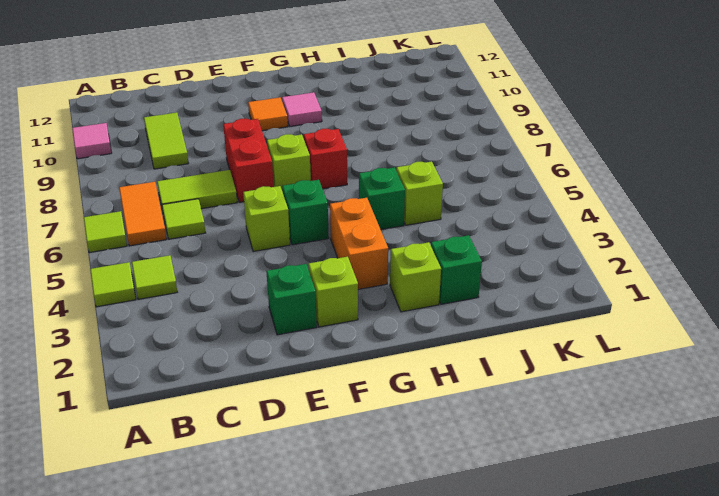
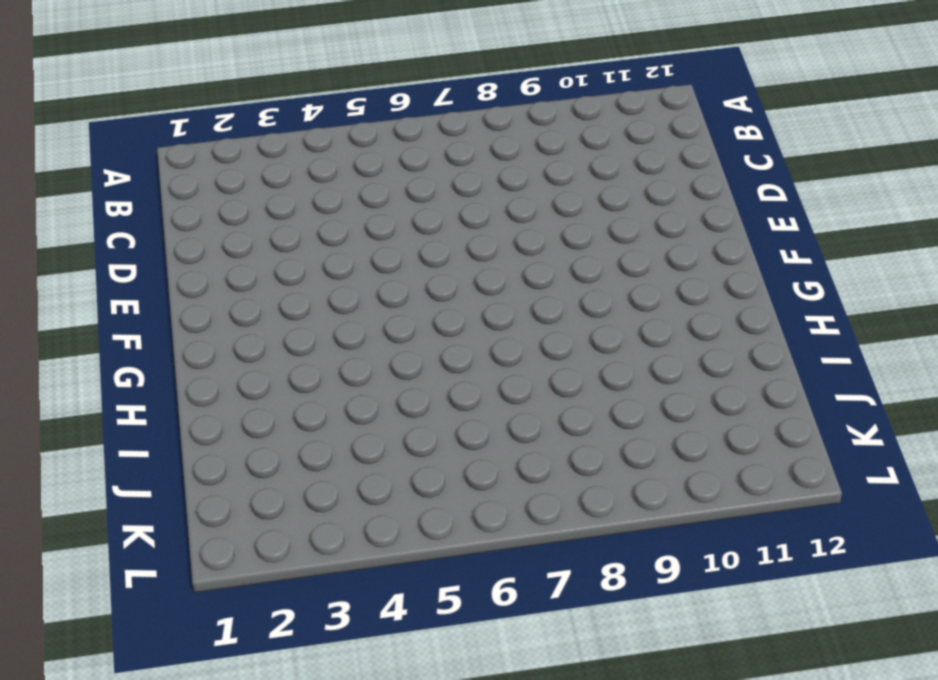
none -> lime tile A4 level 1
none -> lime tile A6 level 1
none -> pink tile A10 level 1

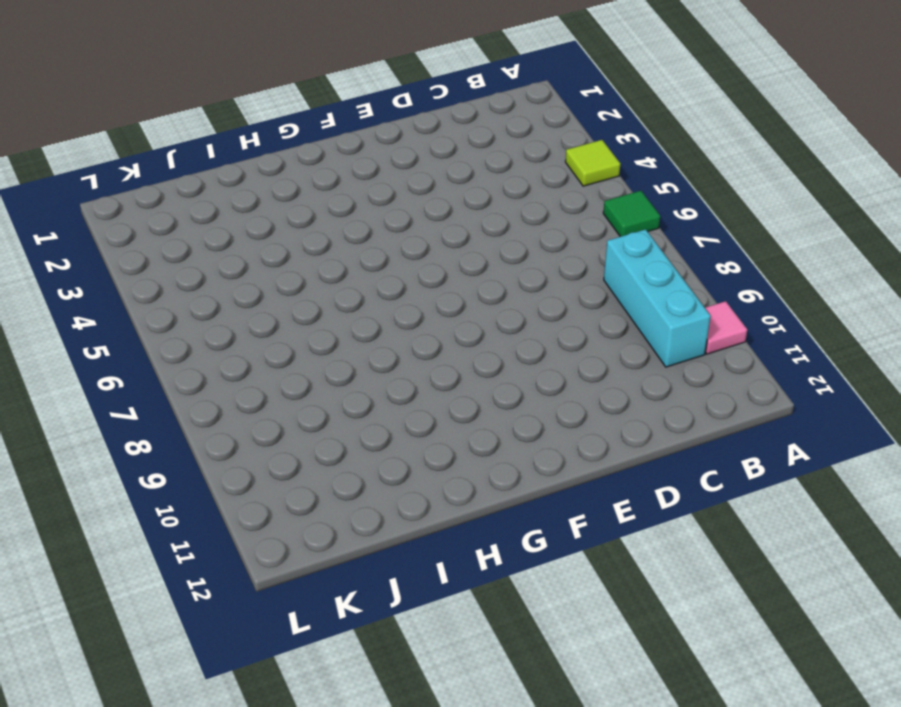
green tile A6 level 1 -> lime tile A6 level 1
cyan brick B8:B10 level 1 -> none
none -> lime tile B4 level 1
none -> orange tile B6:B7 level 1
none -> lime tile C6 level 1

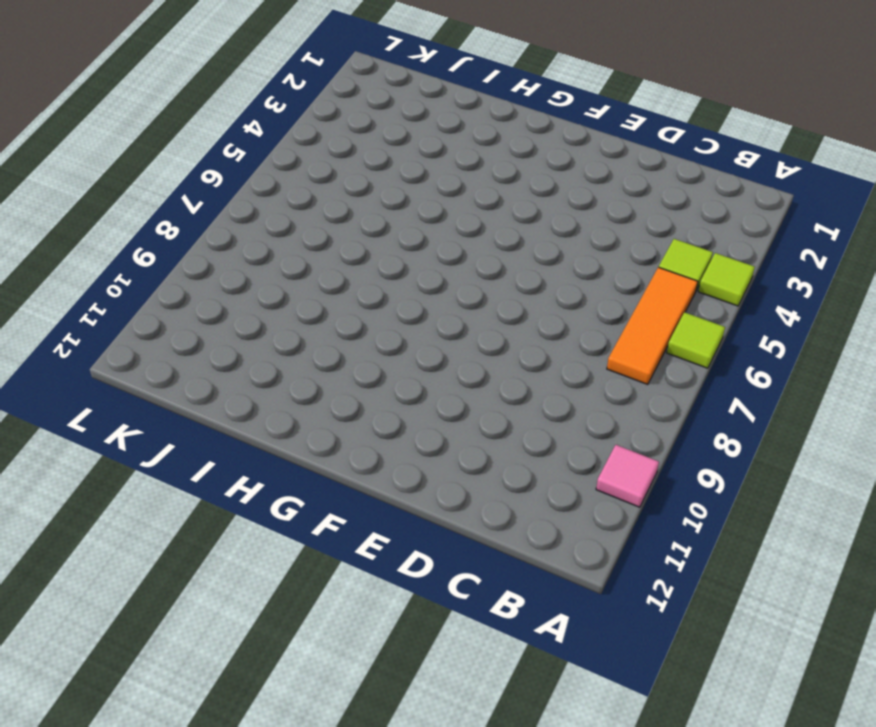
orange tile B5:B7 level 1 -> orange tile B6:B7 level 1
none -> lime tile C6 level 1
none -> lime tile C7:D7 level 1
none -> lime tile C9:C10 level 1

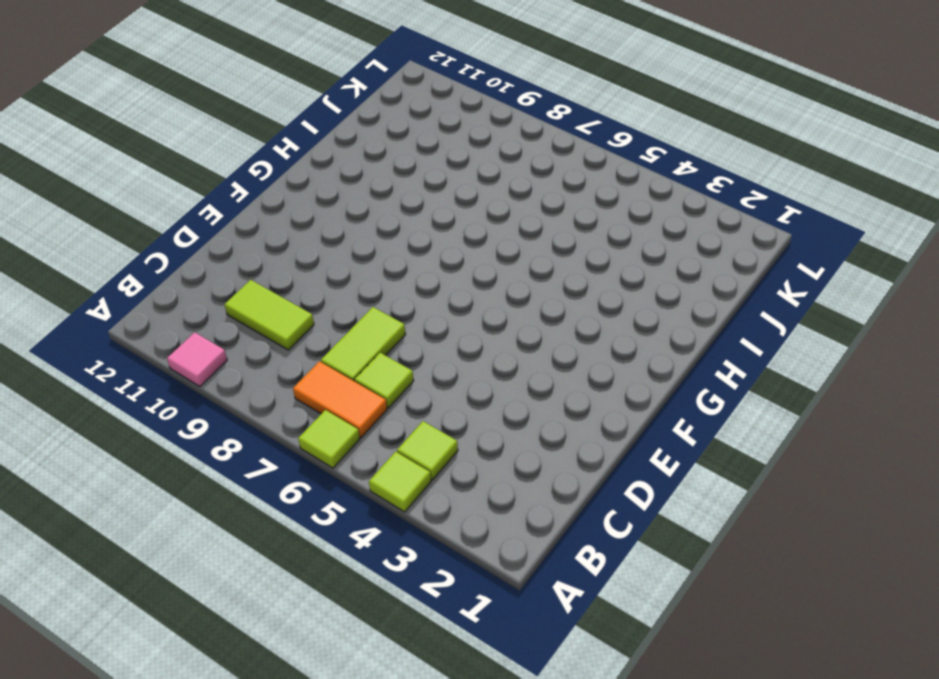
none -> green brick E2 level 1
none -> lime brick E5 level 1
none -> red brick E7:E8 level 1

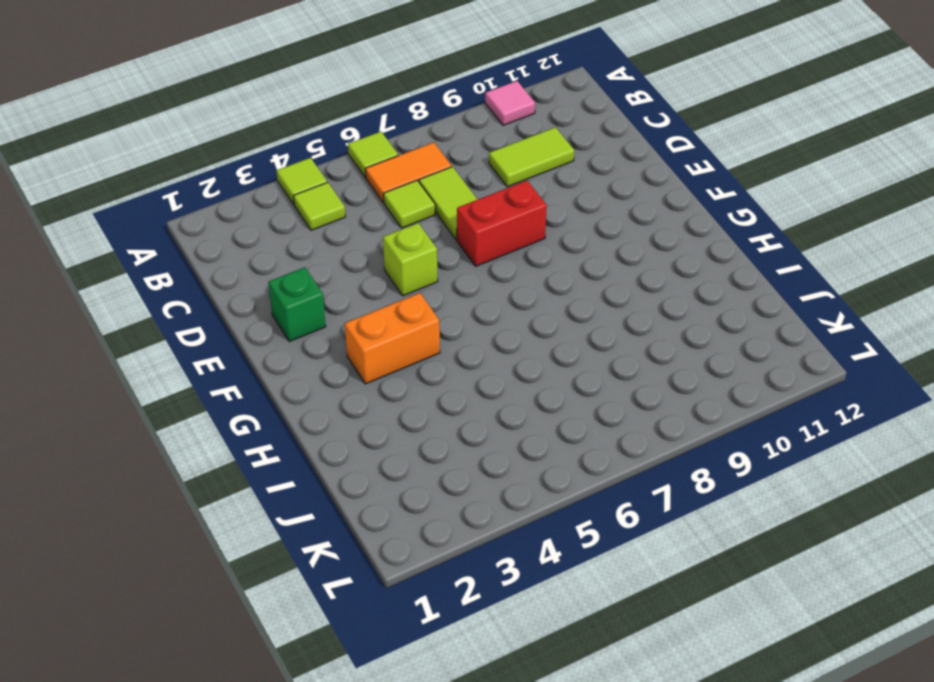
none -> lime brick F2 level 1
none -> green brick F5 level 1
none -> lime brick F7 level 1

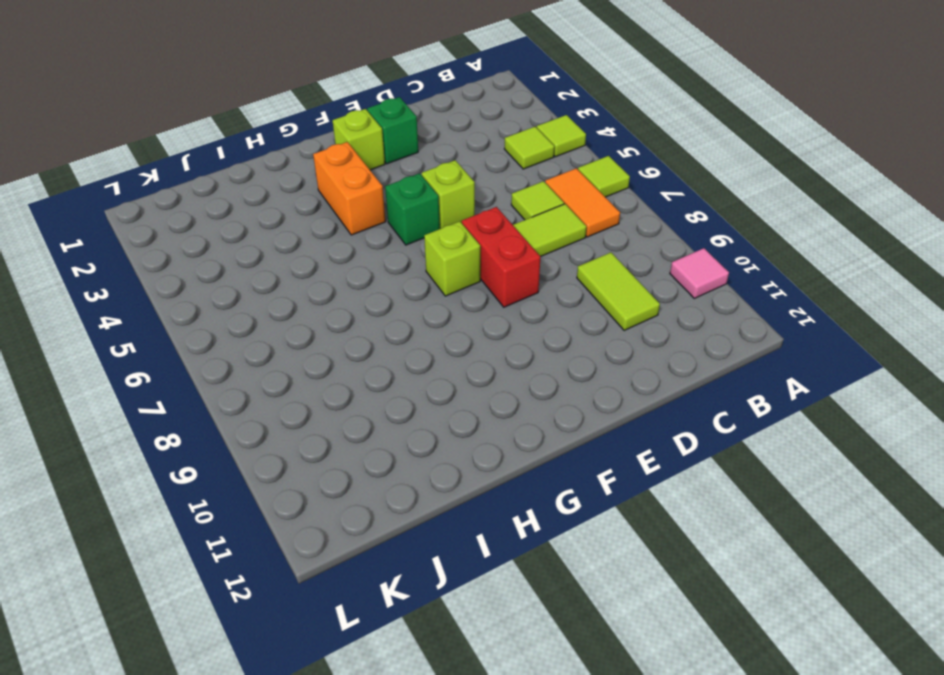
none -> orange tile F10 level 1
none -> red brick G7 level 1
none -> pink tile G10 level 1

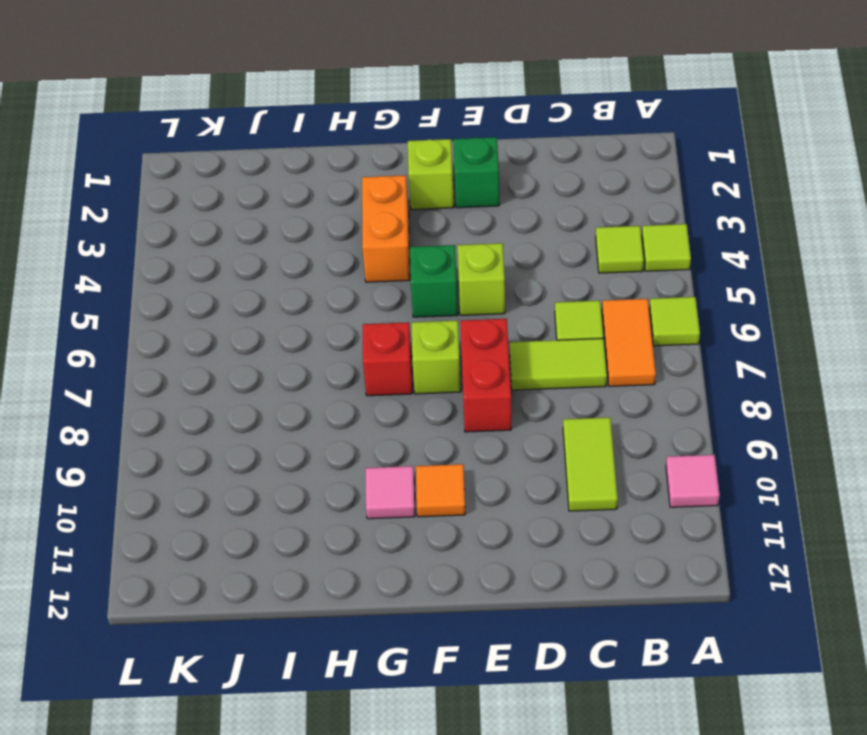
none -> lime brick H2 level 1
none -> green brick H5 level 1
none -> green brick I2 level 1

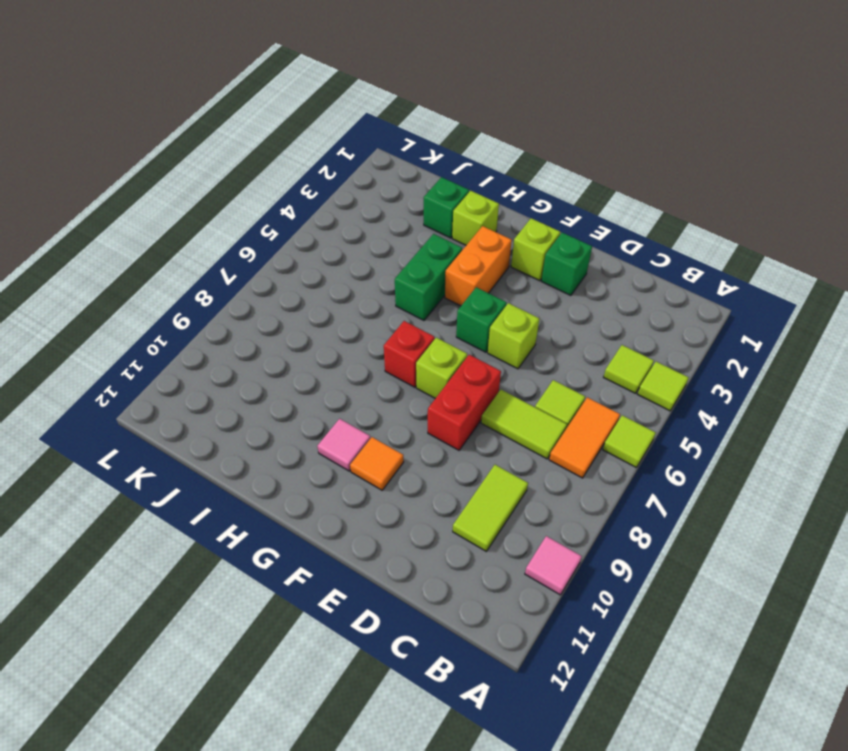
green brick H4:H5 level 1 -> green brick H5 level 1
none -> lime brick I5 level 1

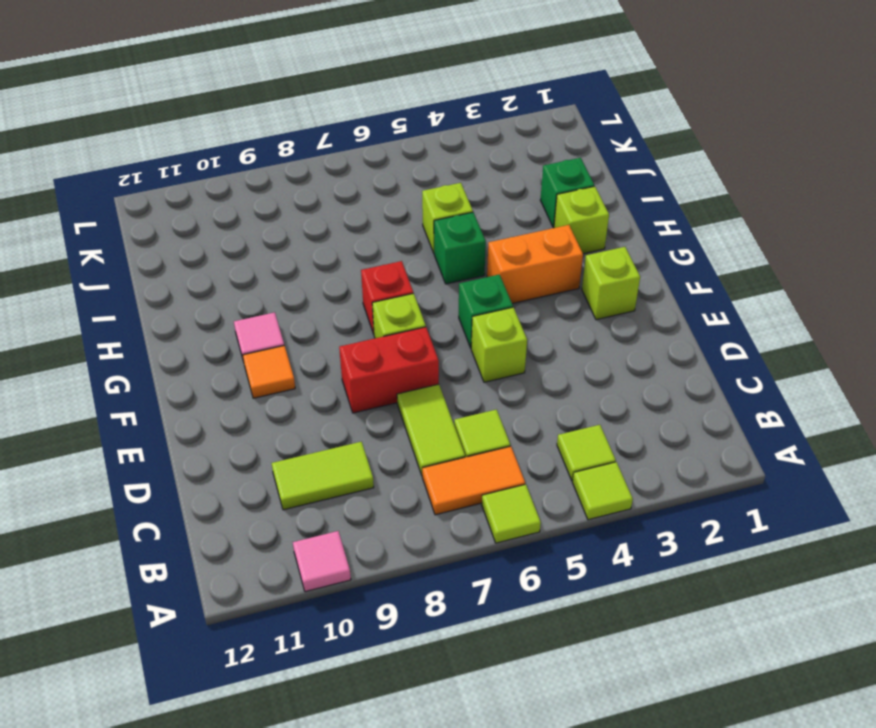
none -> green brick E2 level 1

